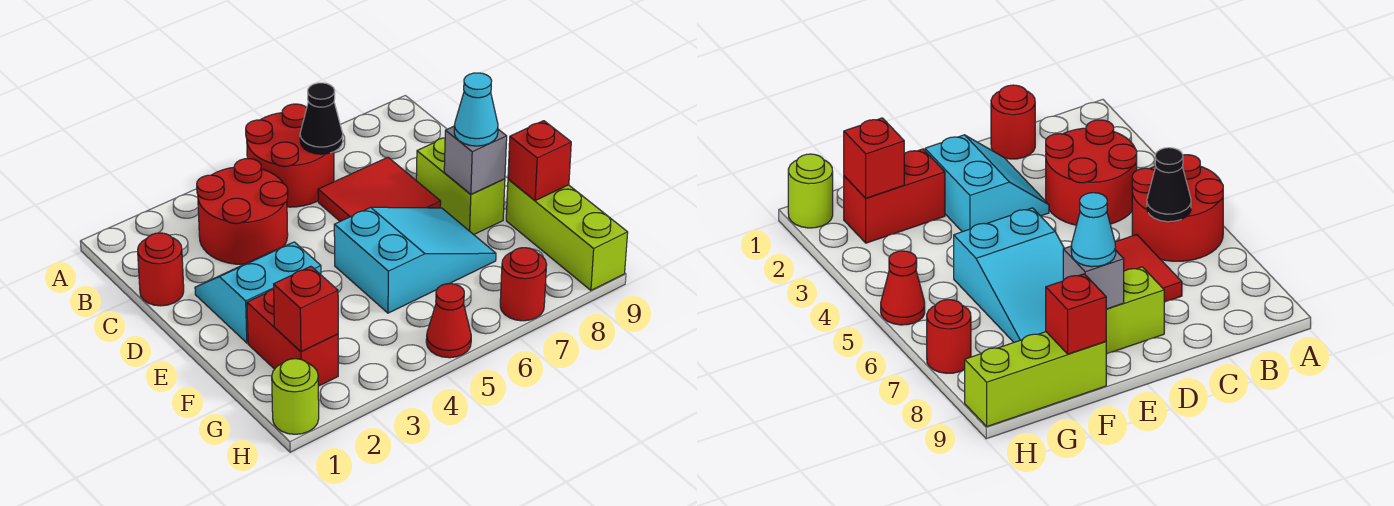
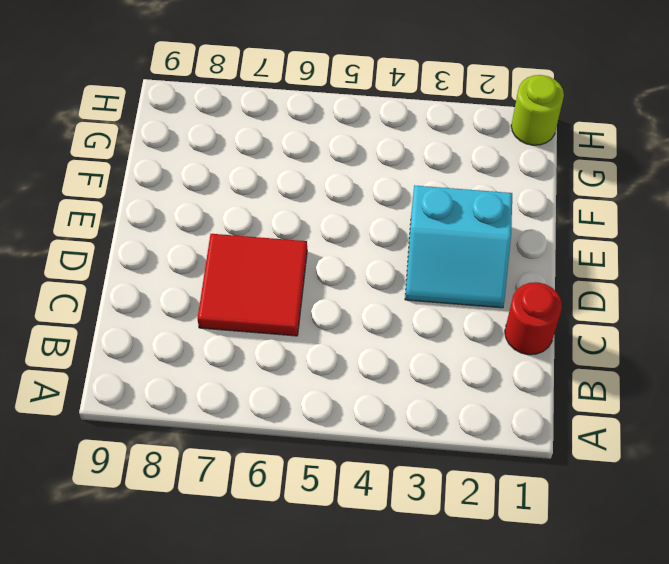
none -> red round brick A5:B6 level 1
none -> red round brick B3:C4 level 1
none -> lime brick D8:E8 level 1

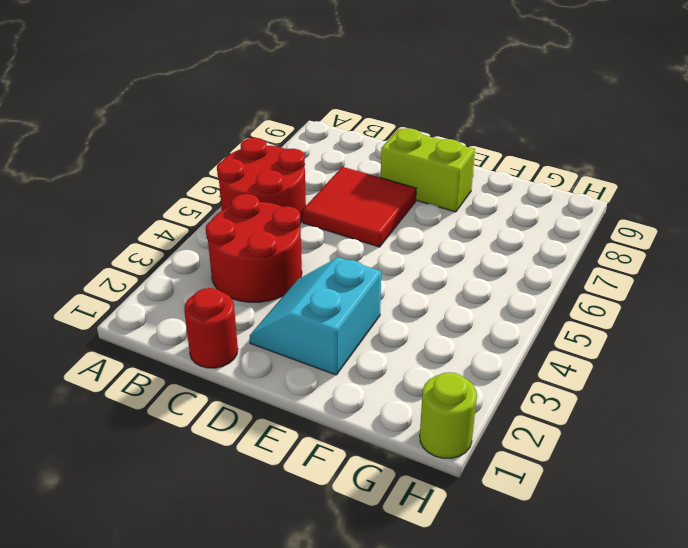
none -> cyan slope E5:F7 level 1 top 5
none -> red brick F2:G2 level 1
none -> lime brick F9:H9 level 1

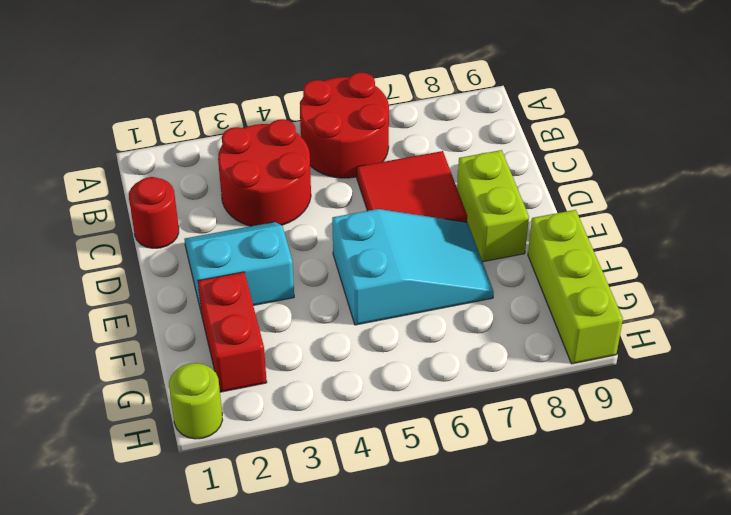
none -> red cone H5 level 1
none -> red round brick H7 level 1
none -> black cone B6 level 2

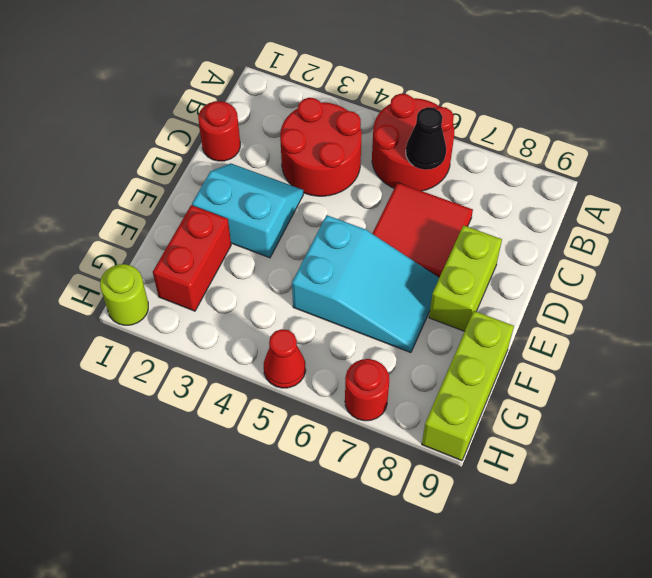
none -> grey brick E8 level 2
none -> red brick F9 level 2
none -> red brick G2 level 2

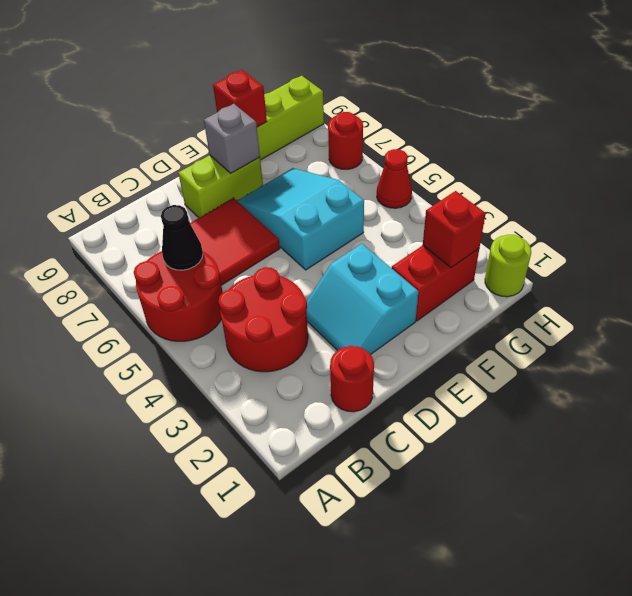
none -> cyan cone E8 level 3

